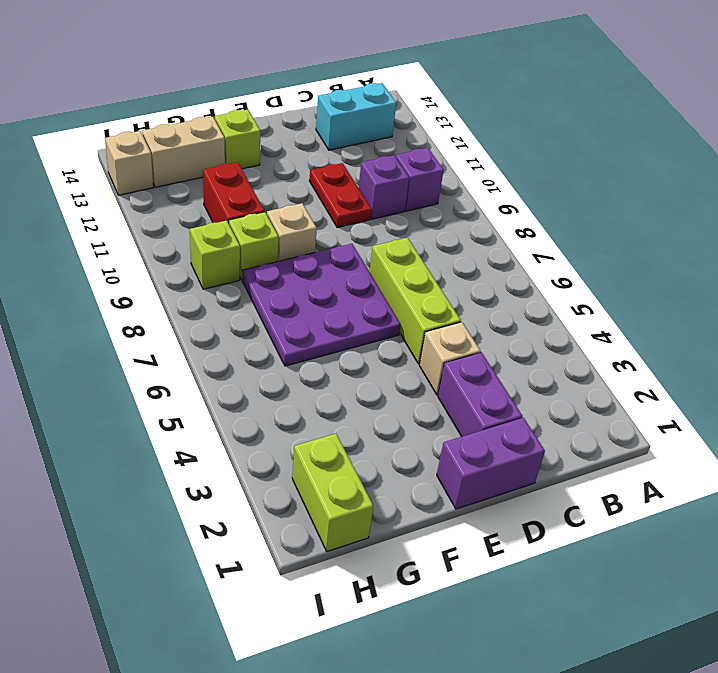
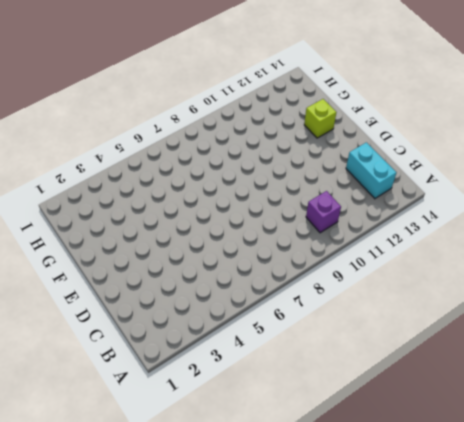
none -> purple brick C10 level 1
none -> purple brick D1:E1 level 1
none -> purple brick D2:D3 level 1

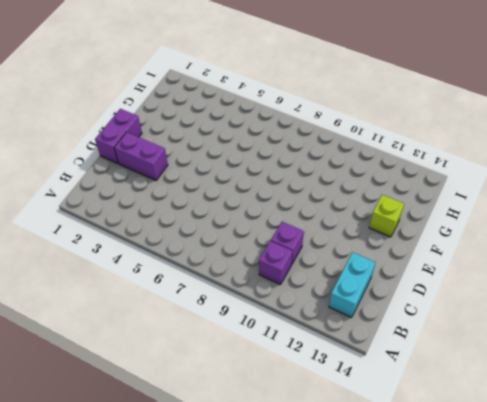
none -> tan brick D4 level 1
none -> lime brick D5:D7 level 1
none -> red plate D10:D11 level 1

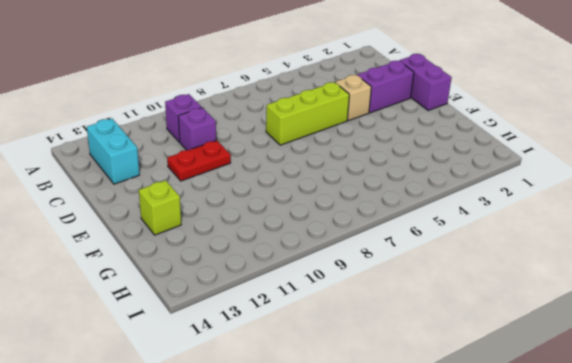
none -> purple plate E6:G8 level 1
none -> tan brick F9 level 1
none -> lime brick G9 level 1

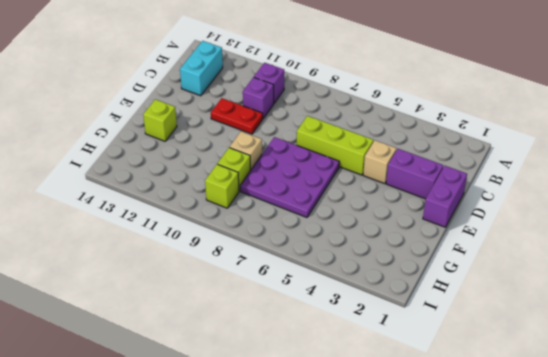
none -> red brick G10:G11 level 1
none -> tan brick G13:H13 level 1
none -> lime brick H1:H2 level 1

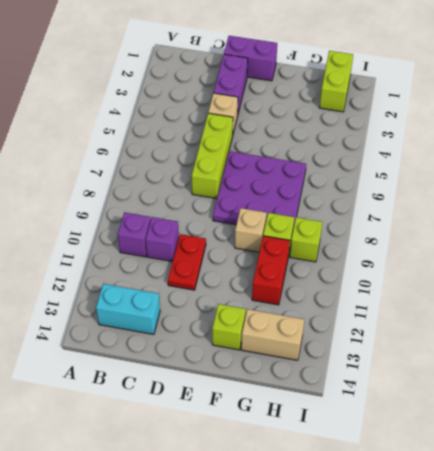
none -> tan brick I13 level 1

